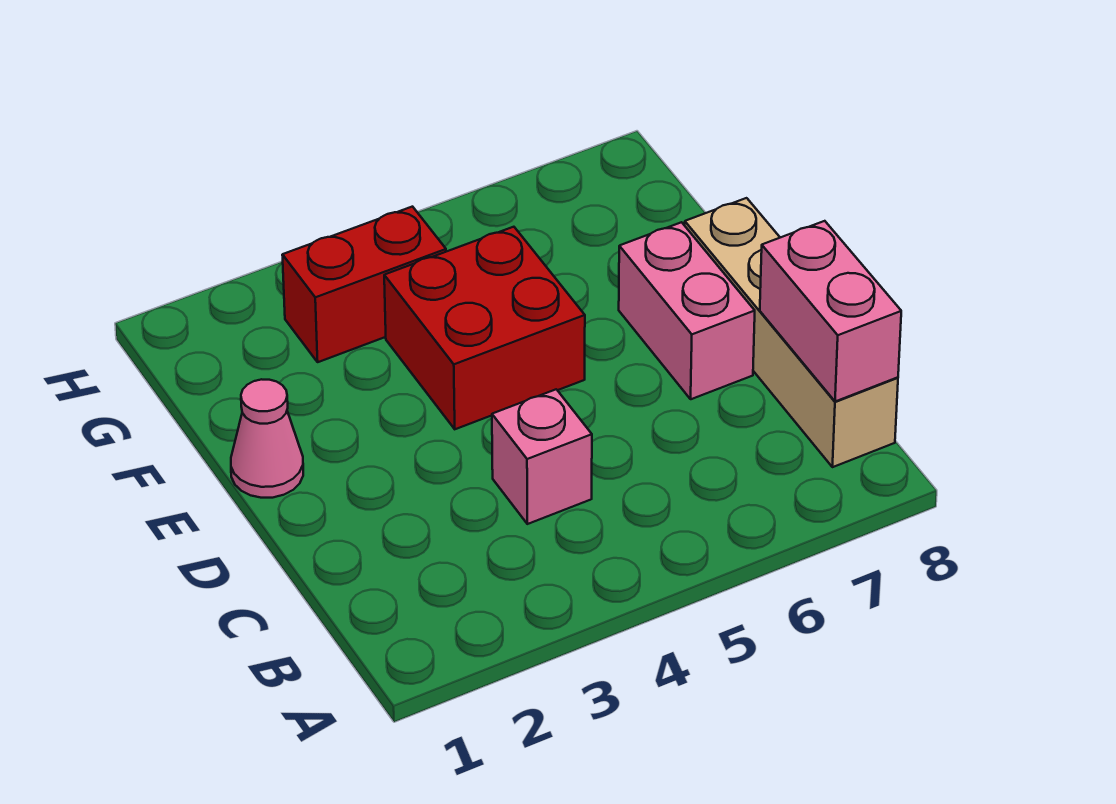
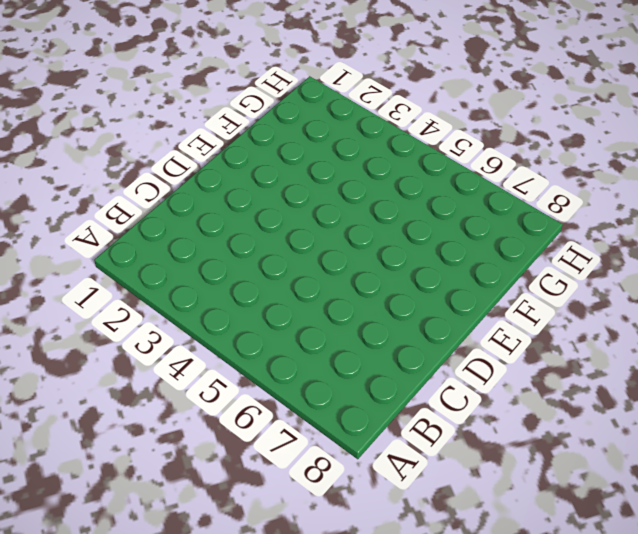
none -> tan brick B8:E8 level 1
none -> pink brick C4 level 1

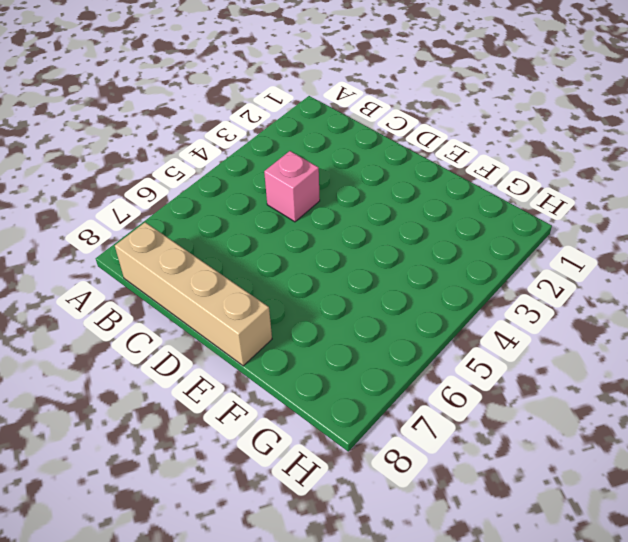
none -> pink brick D7:E7 level 1
none -> pink cone E1 level 1

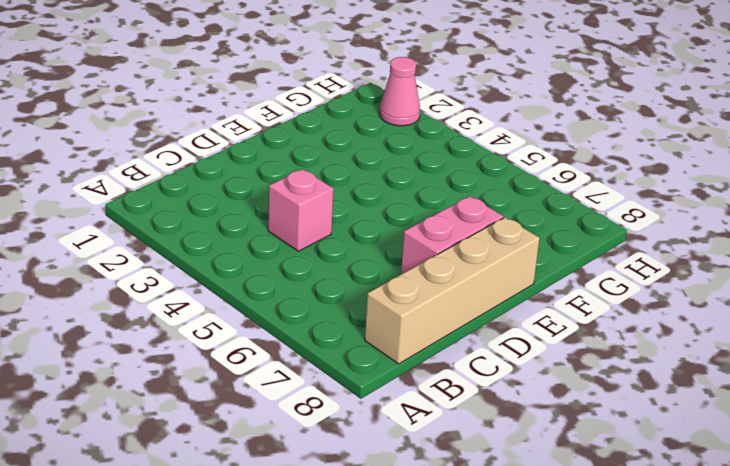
pink cone H2 level 1 -> pink cone E1 level 1
none -> red brick E4:F5 level 1
none -> red brick G3:G4 level 1

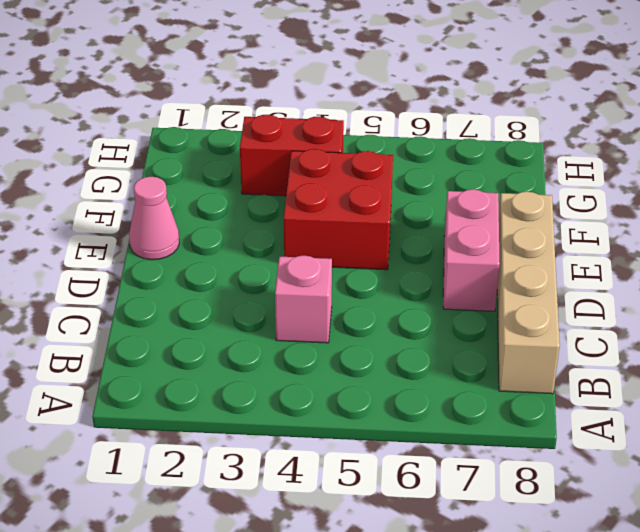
none -> pink brick B8:C8 level 2

